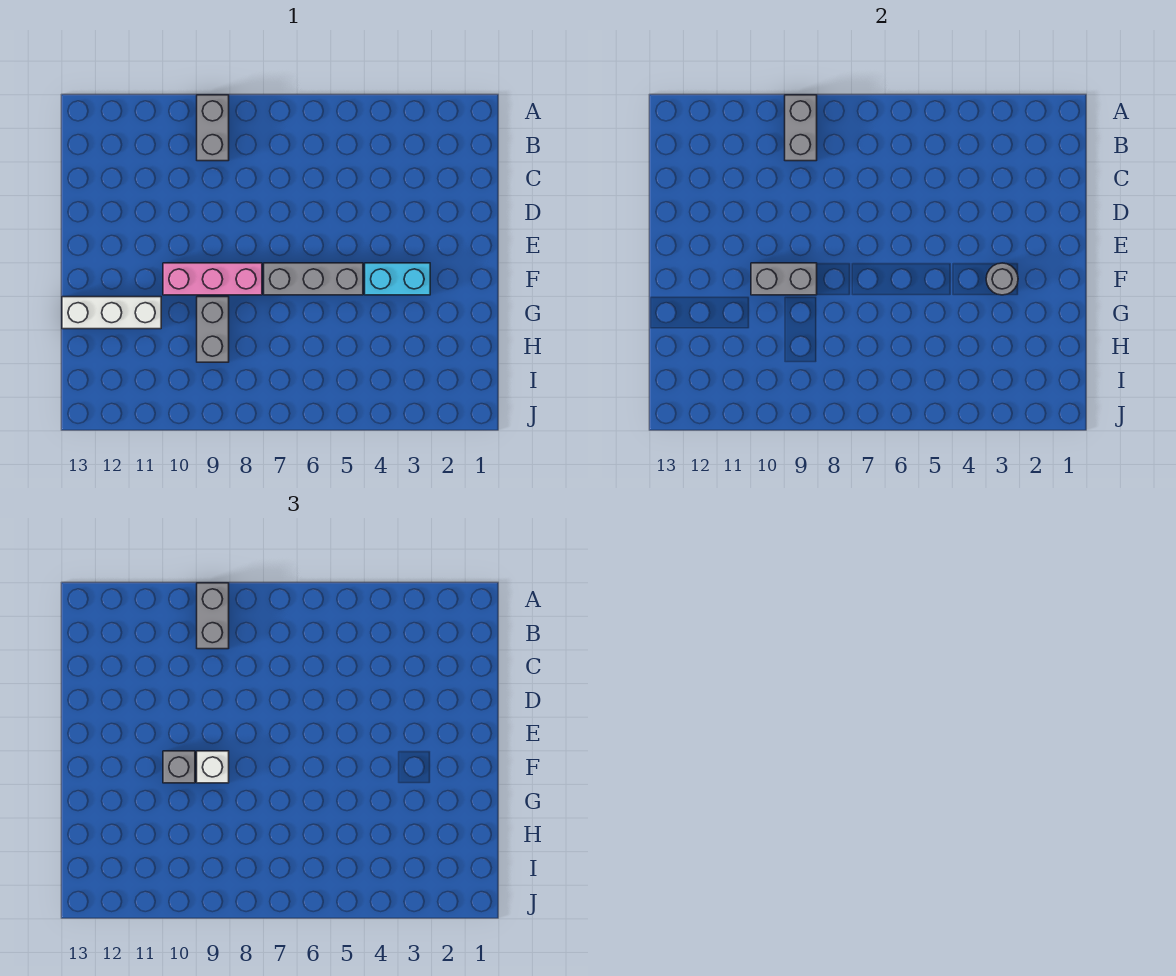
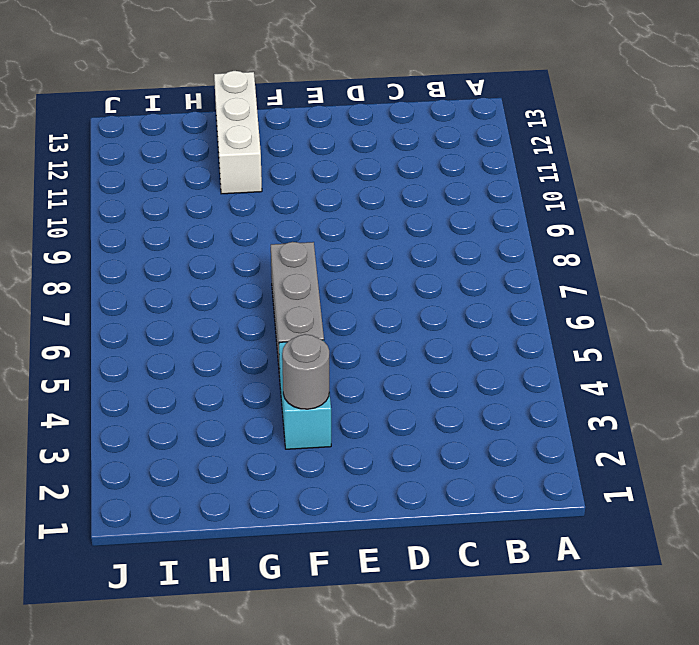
none -> grey brick A9:B9 level 1
none -> pink brick F8:F10 level 1
none -> grey brick G9:H9 level 1

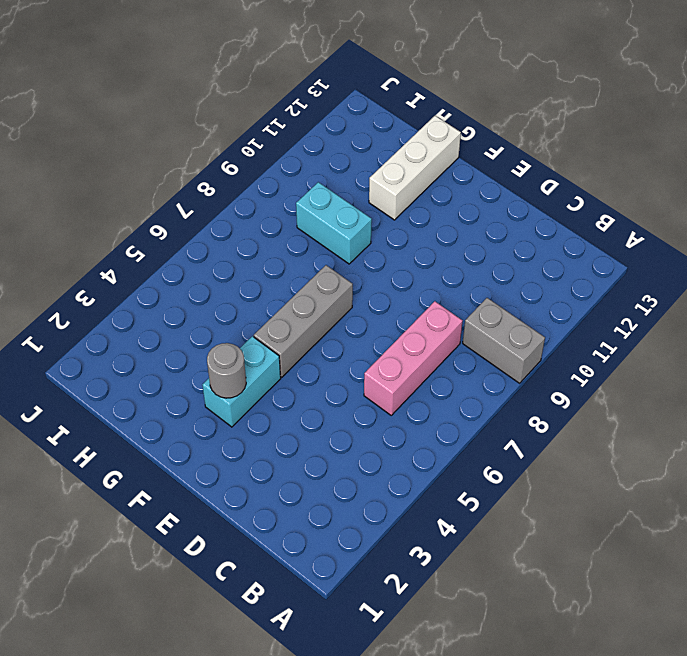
pink brick C6:C8 level 1 -> pink brick F8:F10 level 1
cyan brick G9:H9 level 1 -> grey brick G9:H9 level 1
none -> grey brick A9:B9 level 2
none -> grey brick F9:F10 level 2
none -> grey brick A9:B9 level 3

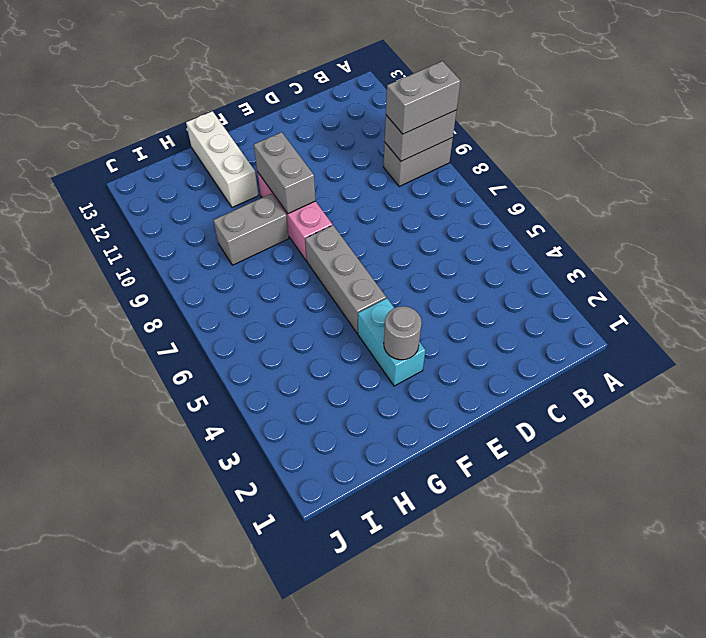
none -> white brick F9 level 3
none -> grey brick F10 level 3

